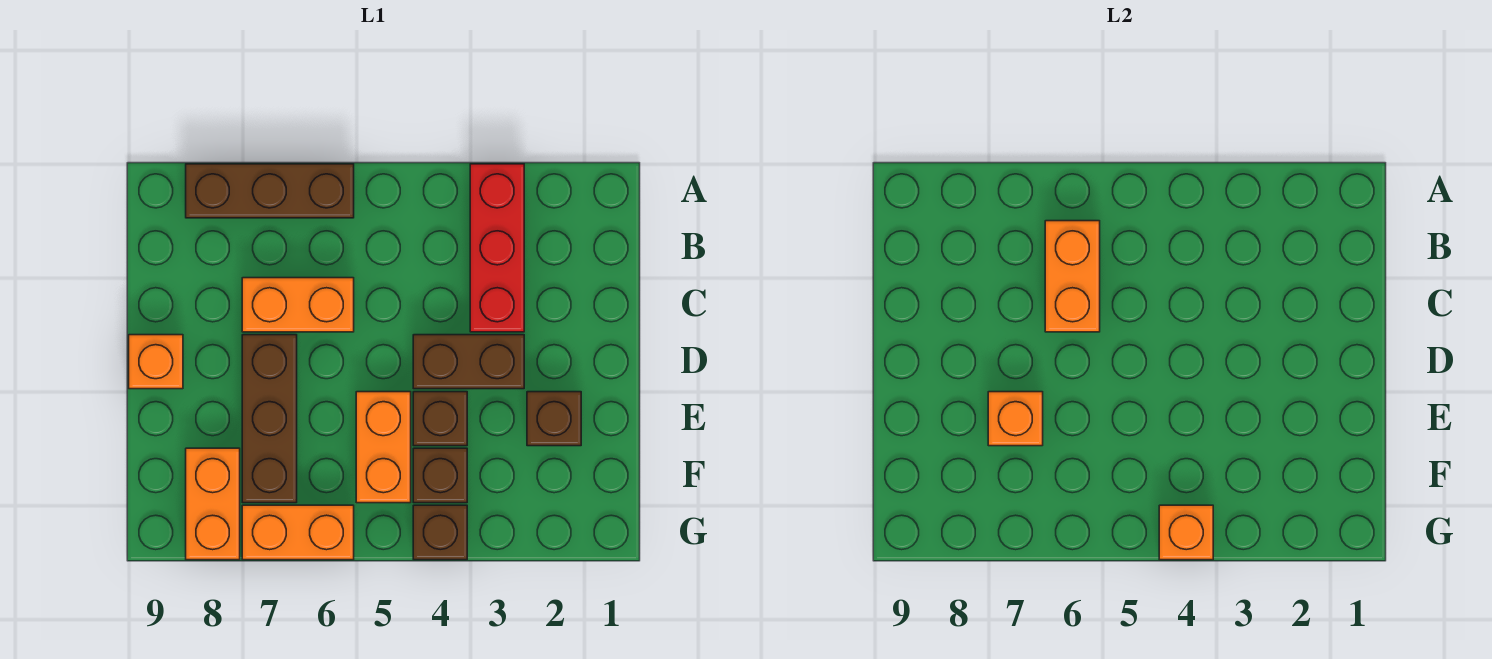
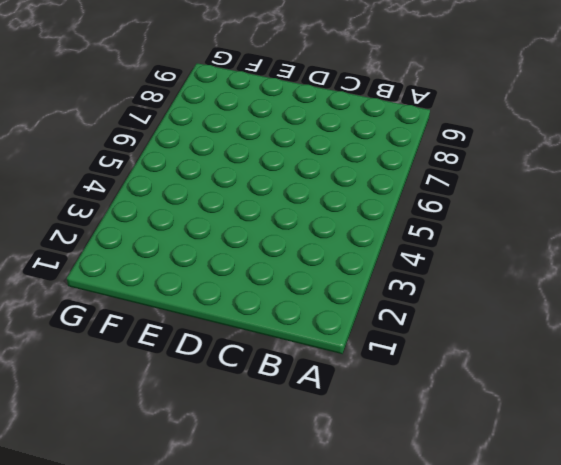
none -> red brick A3:C3 level 1
none -> brown brick A6:A8 level 1
none -> orange brick C6:C7 level 1

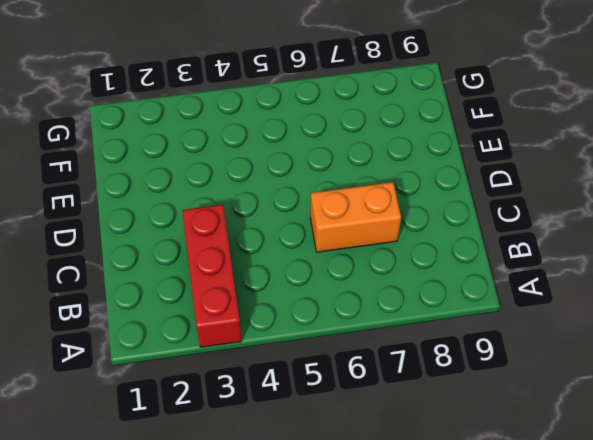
none -> brown brick A6:A8 level 1
none -> brown brick D3:D4 level 1
none -> brown brick D7:F7 level 1

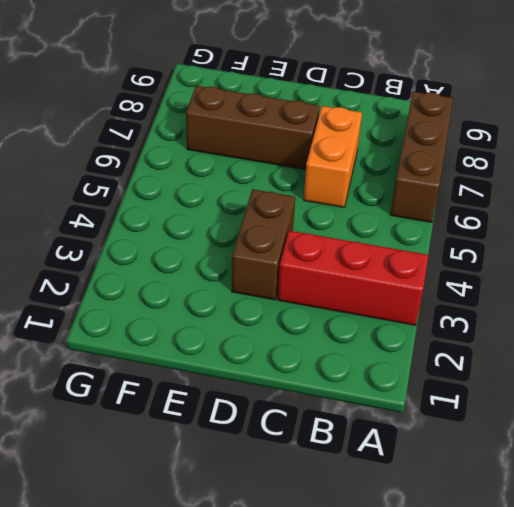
none -> orange brick D9 level 1
none -> brown brick E2 level 1
none -> brown brick E4 level 1

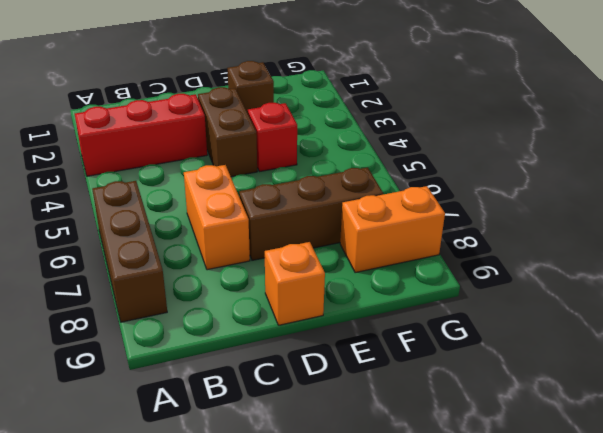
red brick E4 level 1 -> brown brick E4 level 1
none -> orange brick E5:F5 level 1
none -> brown brick F4 level 1
none -> brown brick G4 level 1

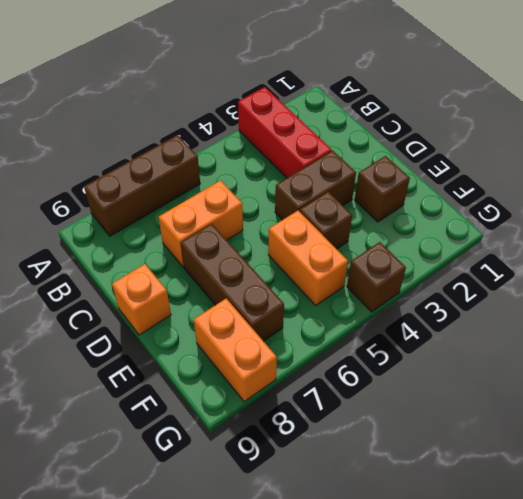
none -> brown brick F4 level 1
none -> orange brick G6:G7 level 1
none -> orange brick B6:C6 level 2

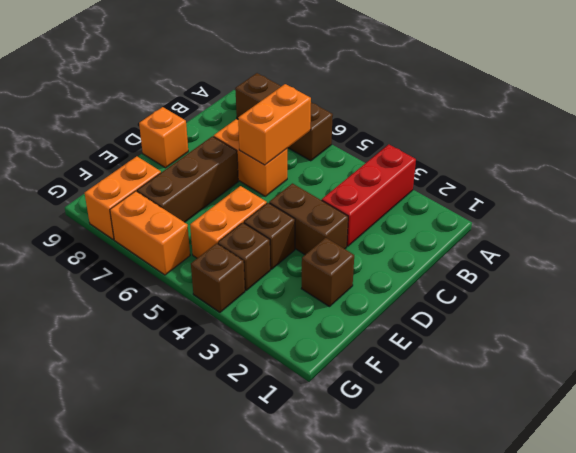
none -> orange brick E7 level 2
none -> orange brick G4 level 2

